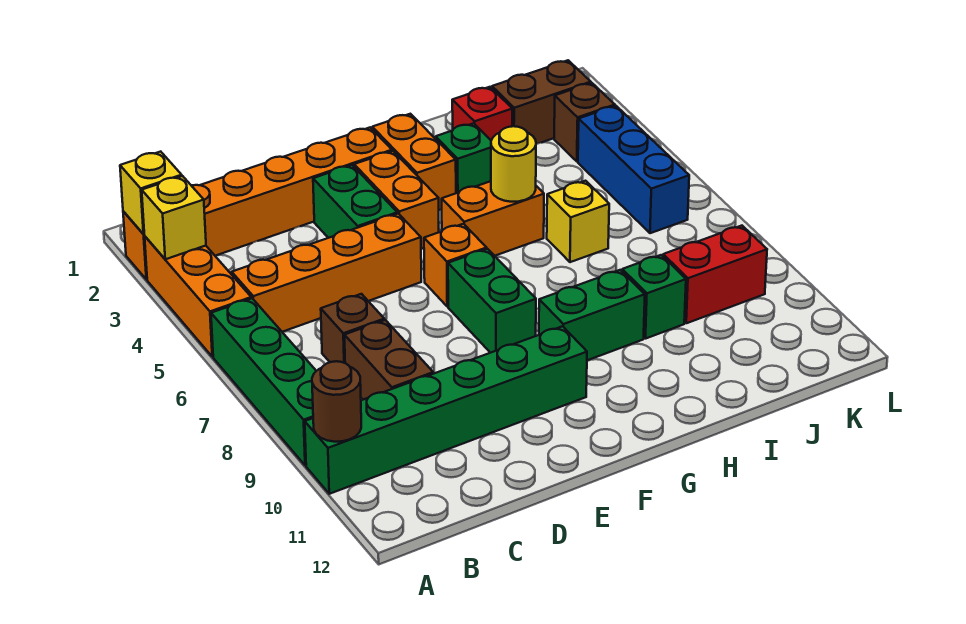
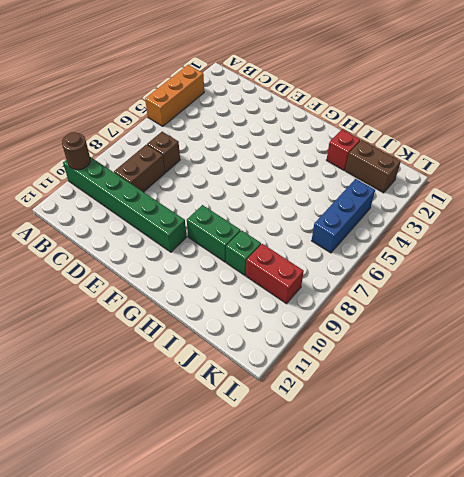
none -> orange brick A2:F2 level 1
none -> green brick A6:A9 level 1
none -> orange brick B5:E5 level 1

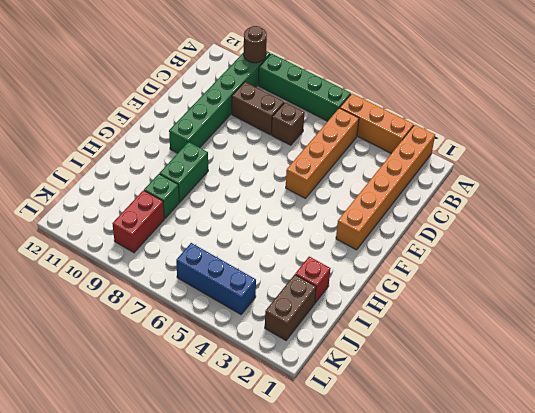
none -> green brick E3:E4 level 1
none -> orange brick F3:F4 level 1
none -> orange brick F6 level 1

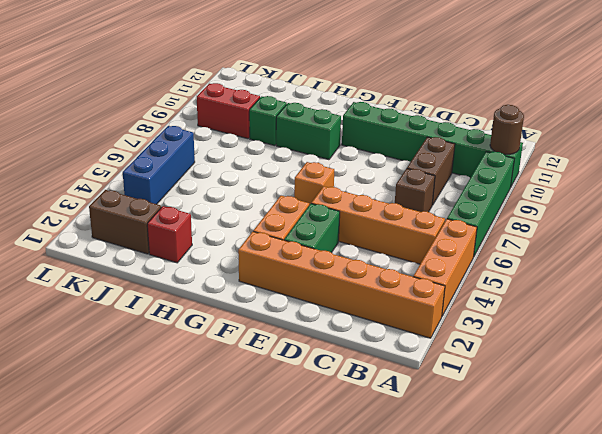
none -> green brick F7:F8 level 1
none -> orange brick G2:G3 level 1
none -> orange brick G5:H5 level 1

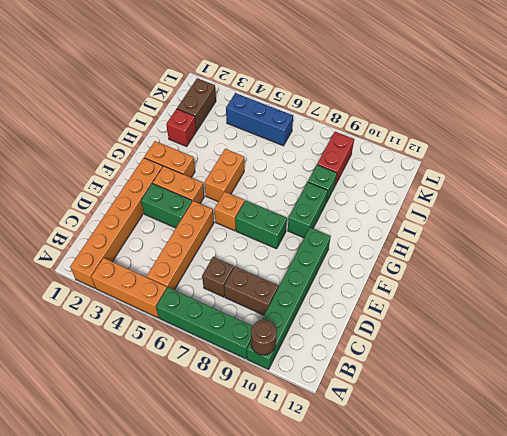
none -> green brick H3 level 1
none -> yellow brick I6 level 1
none -> brown brick K3 level 1

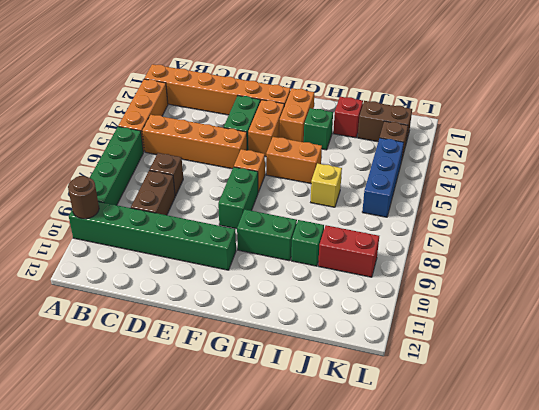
none -> yellow brick A2 level 2
none -> yellow brick A3 level 2
none -> yellow round brick H5 level 2

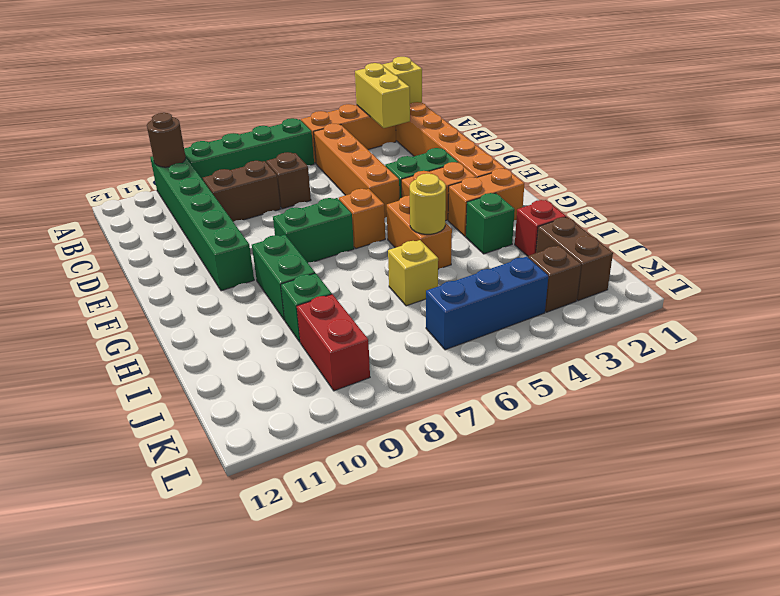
yellow brick A3:B3 level 2 -> yellow brick A3 level 2

